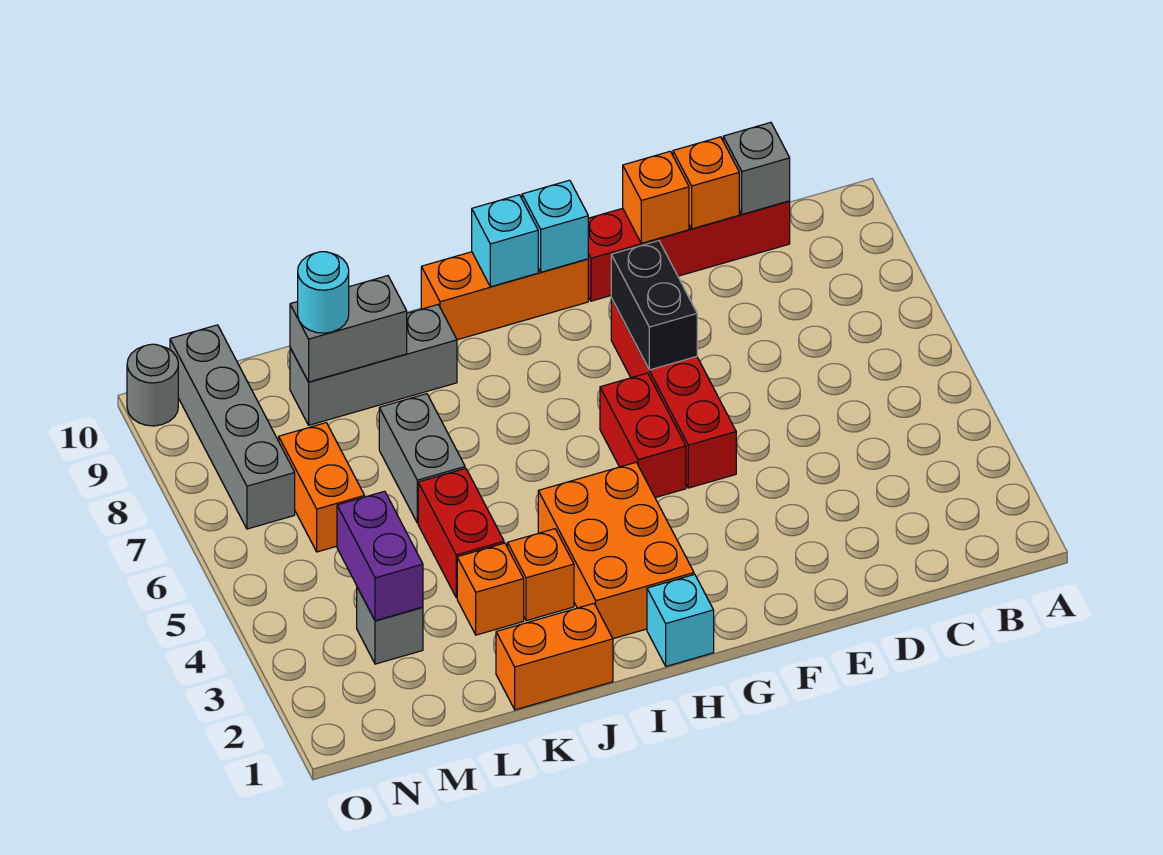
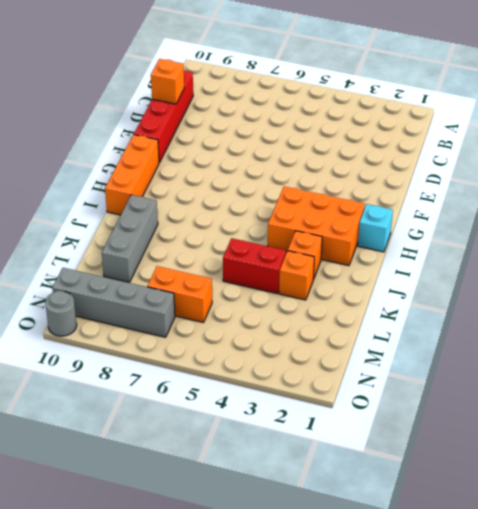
none -> red brick F5:F8 level 1
none -> red brick G5:G6 level 1
none -> orange brick J1:K1 level 1

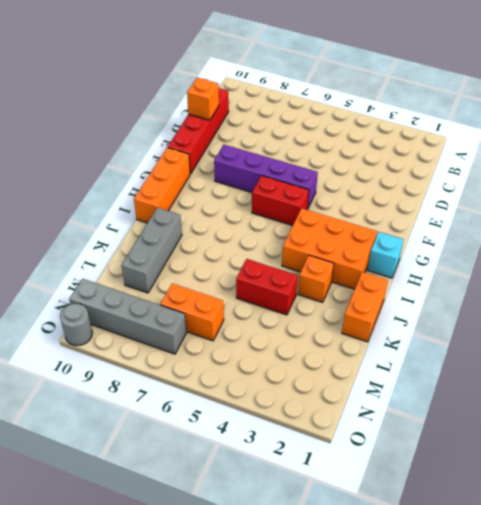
purple brick F5:F8 level 1 -> red brick F5:F8 level 1
none -> orange brick K3 level 1
none -> grey brick K6:K7 level 1
none -> grey brick M3 level 1

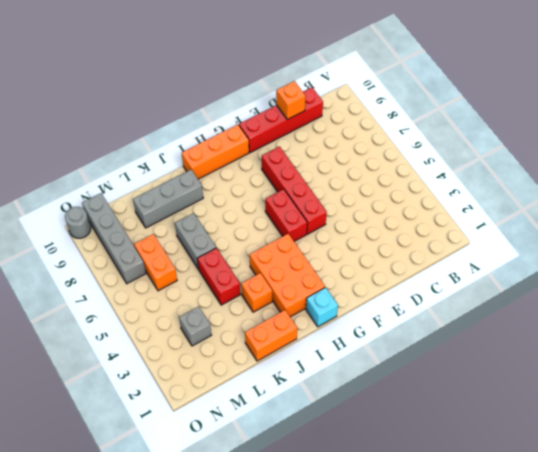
none -> orange brick K3 level 1
none -> grey brick C10 level 2
none -> orange brick E10 level 2

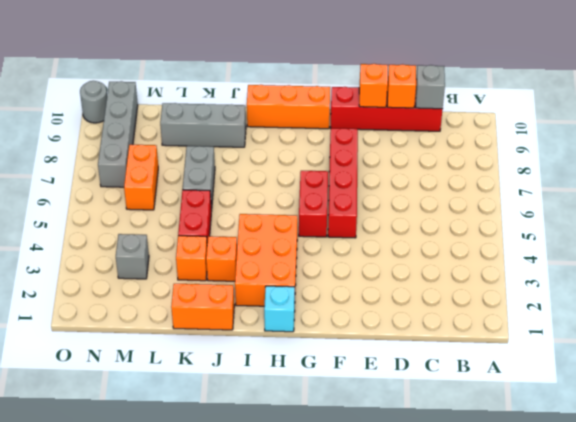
none -> black brick F7:F8 level 2
none -> cyan brick G10 level 2
none -> cyan brick H10 level 2

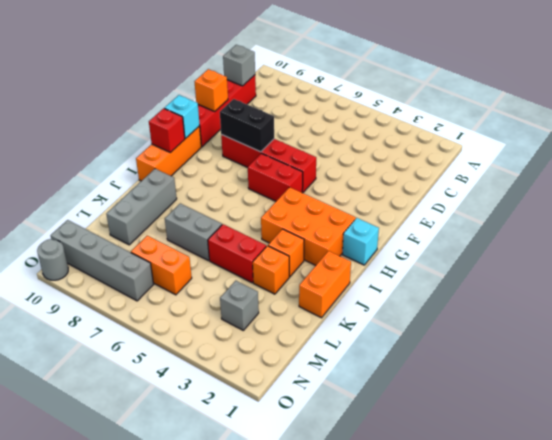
red brick H10 level 2 -> cyan brick H10 level 2
none -> orange brick D10 level 2
none -> grey brick K9:L9 level 2
none -> purple brick M3:M4 level 2

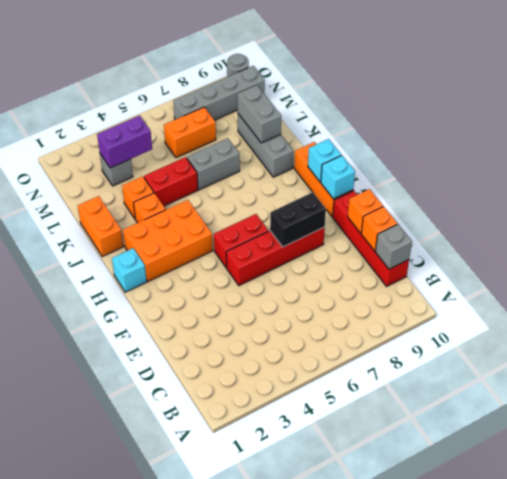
none -> cyan round brick L9 level 3

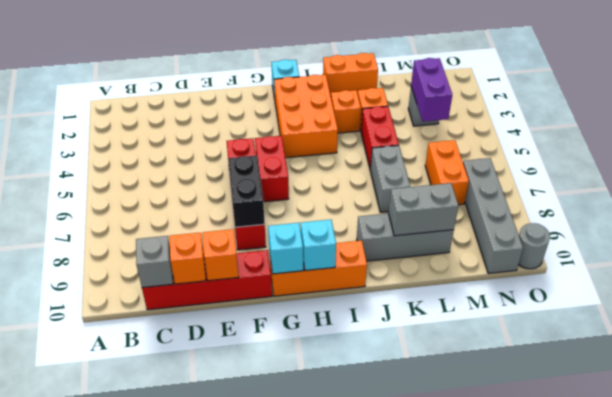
none -> cyan round brick L9 level 3

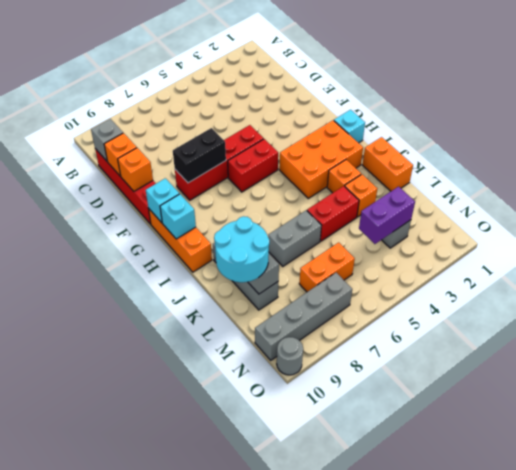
cyan round brick K9:L10 level 3 -> cyan round brick L9 level 3

